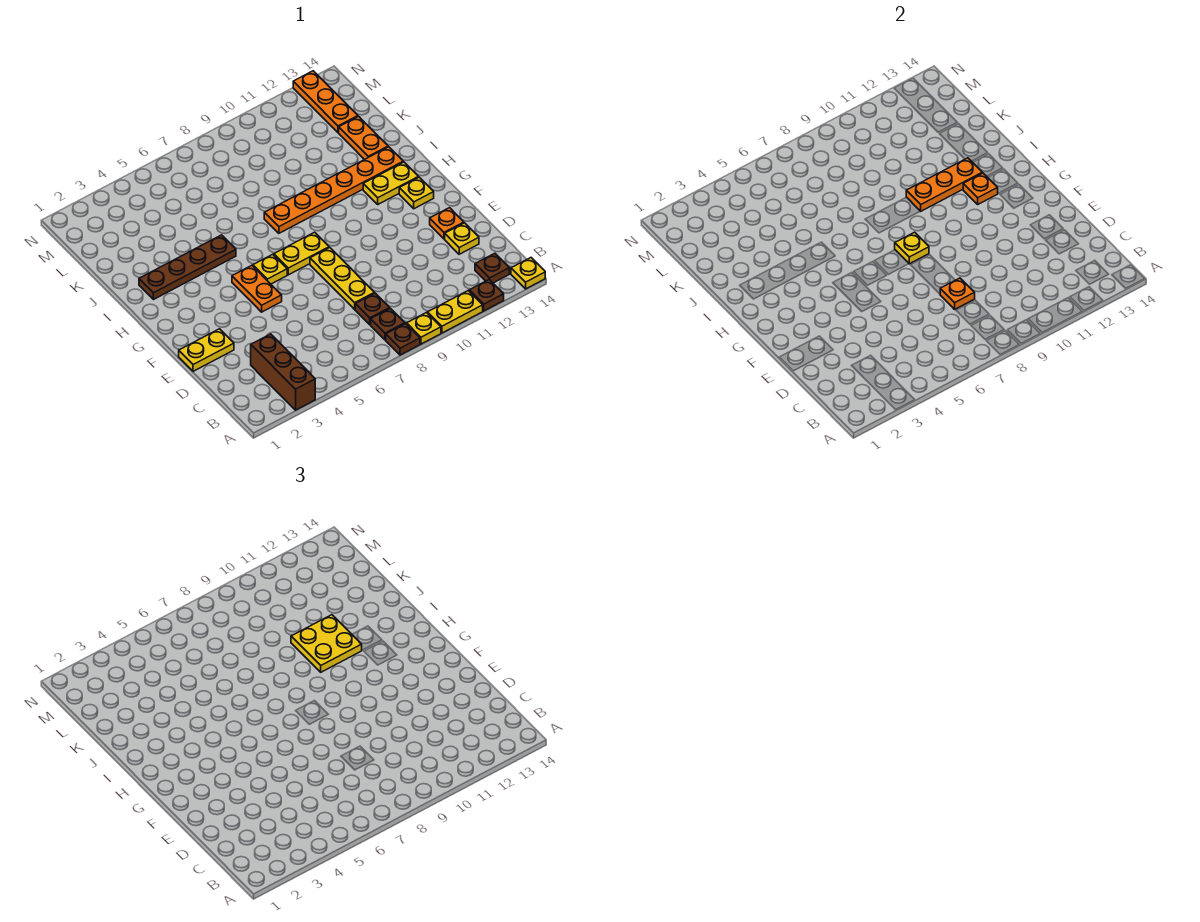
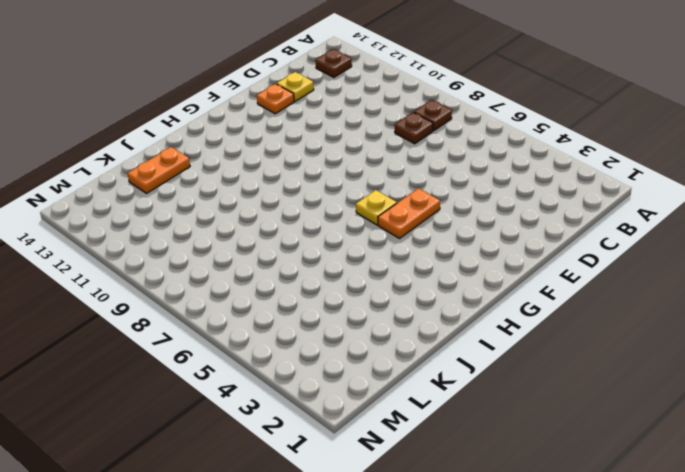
none -> brown brick A3:C3 level 1
none -> brown plate A8 level 1
none -> yellow plate A9 level 1

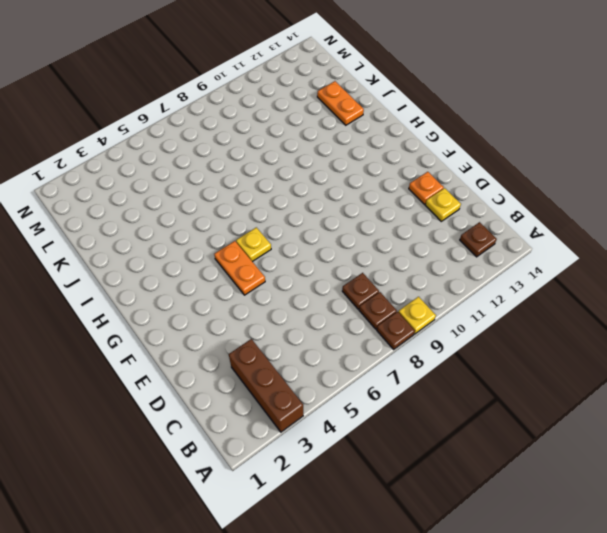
none -> yellow plate A10:A11 level 1
none -> brown plate A12 level 1
none -> yellow plate A14 level 1

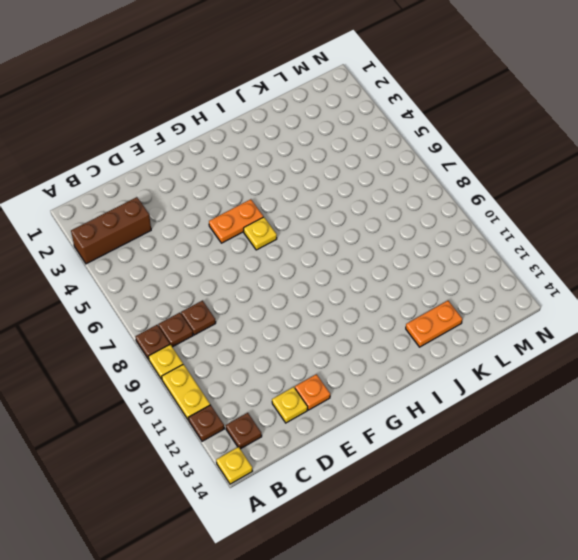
none -> yellow plate D8:F8 level 1
none -> yellow plate E1:E2 level 1
none -> yellow plate G7:G8 level 1

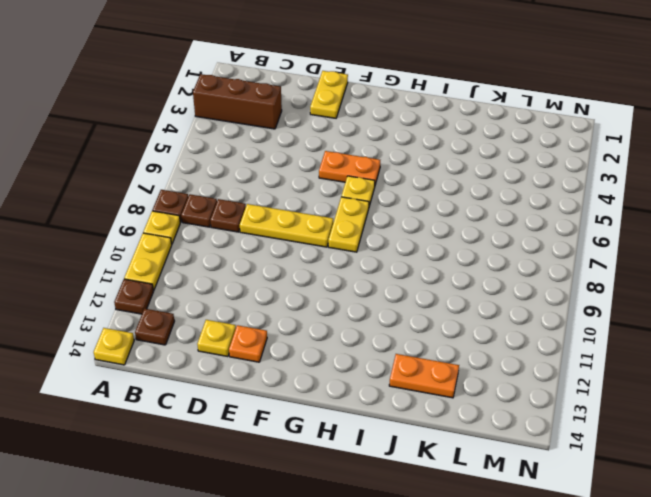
none -> yellow plate G13 level 1
none -> yellow plate H12:H13 level 1
none -> brown plate I2:I5 level 1

